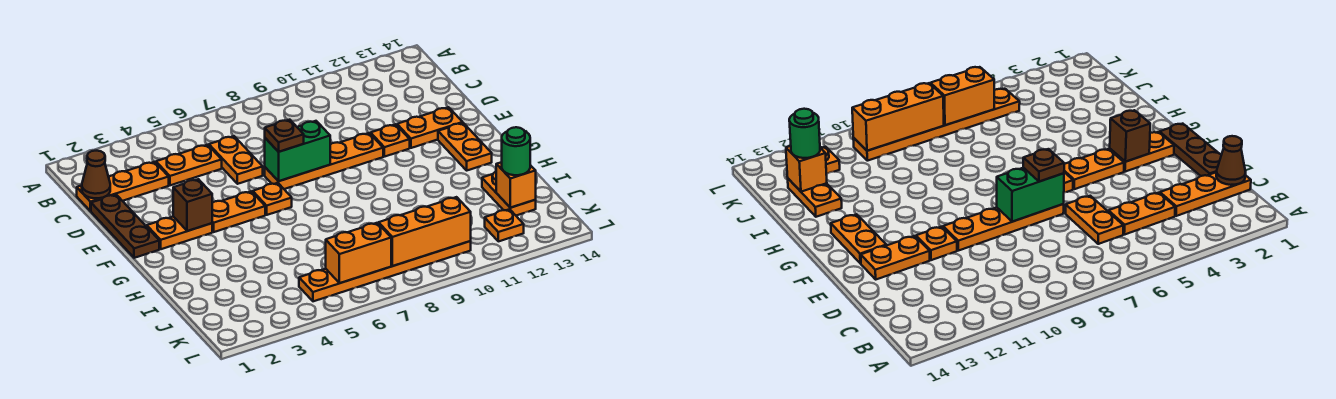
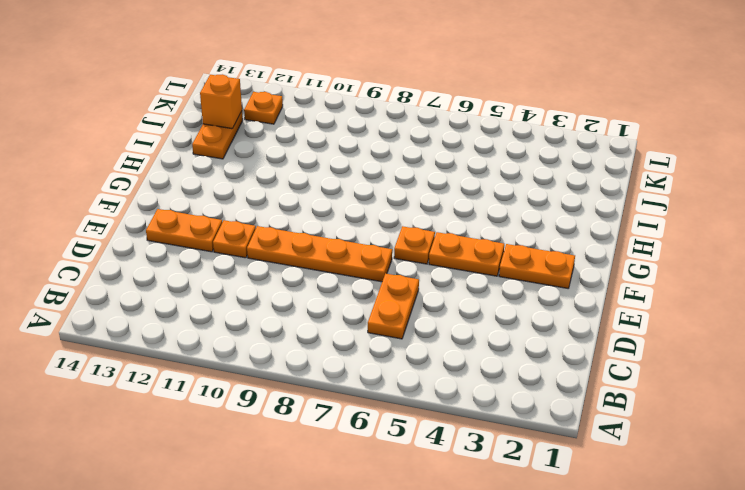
none -> orange plate C1:C3 level 1
none -> orange plate C4:C5 level 1
none -> brown plate D1:F1 level 1

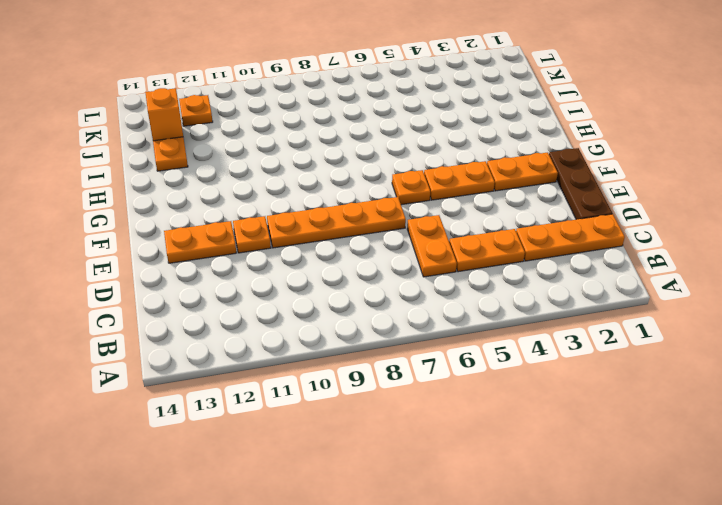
none -> orange plate F13:G13 level 1
none -> orange plate K5:K10 level 1
none -> brown cone C1 level 2

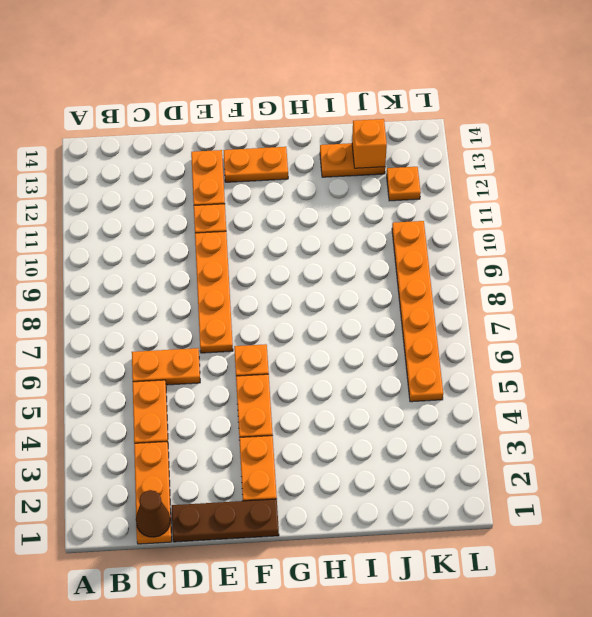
none -> green brick E7:E8 level 2
none -> brown brick F3 level 2
none -> orange brick K6:K7 level 2

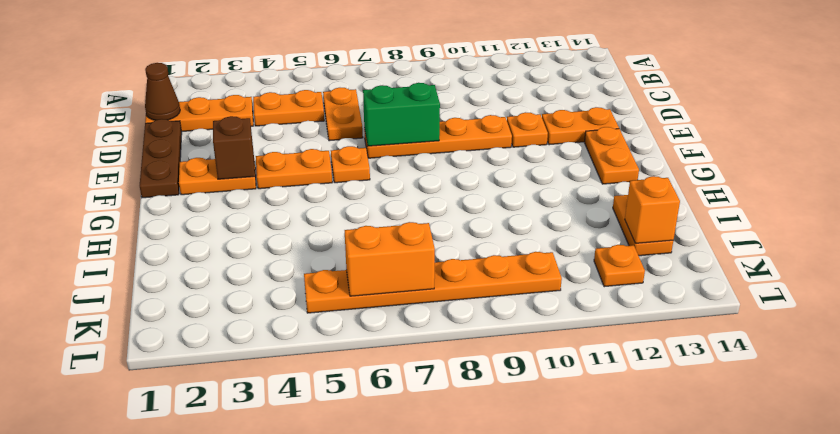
none -> orange brick K8:K10 level 2
none -> brown plate E7 level 3
none -> green round brick J13 level 3

